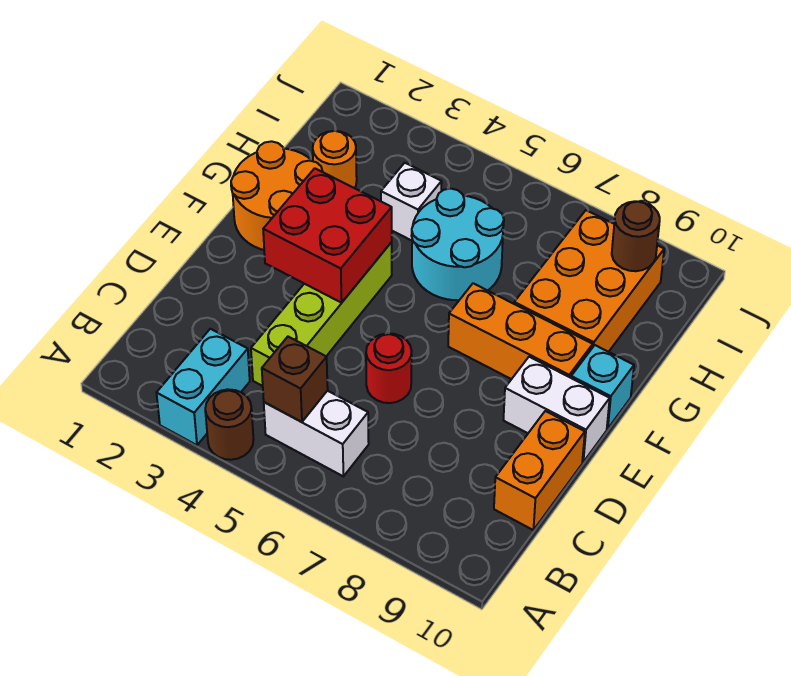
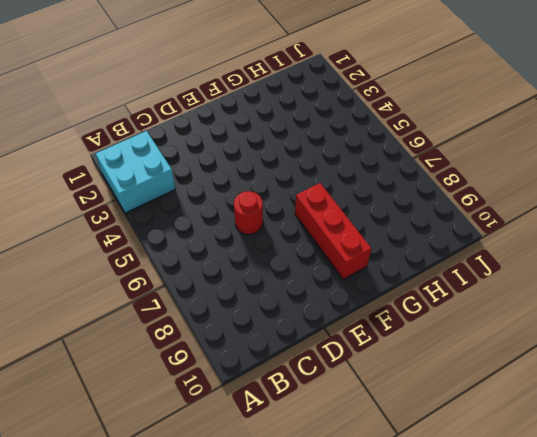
cyan brick A2:B3 level 1 -> cyan brick A3:B3 level 1
red brick F7:F9 level 1 -> orange brick F7:F9 level 1
none -> brown round brick A4 level 1
none -> white brick B5:B6 level 1
none -> lime brick C4:F4 level 1

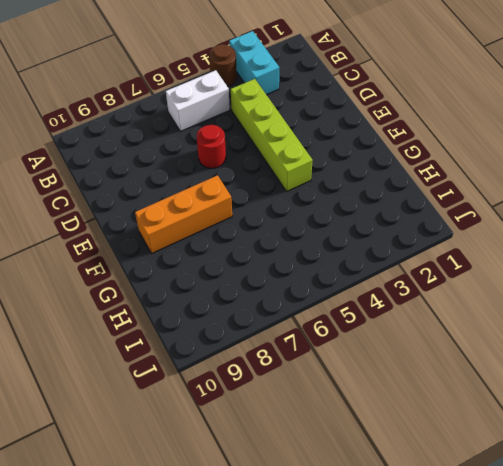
none -> orange brick C10:D10 level 1
none -> white brick E9:E10 level 1
none -> orange round brick F1:G2 level 1

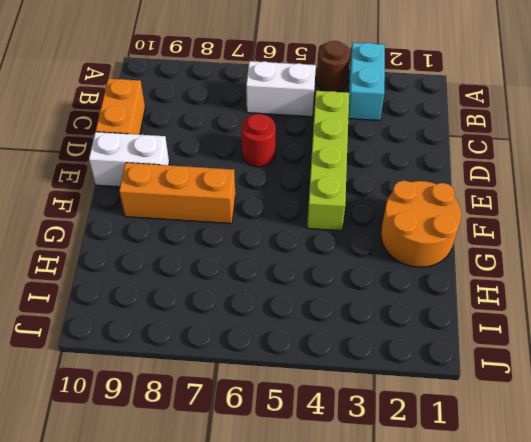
none -> cyan brick F10 level 1
none -> cyan round brick G5:H6 level 1
none -> orange brick G8:I9 level 1

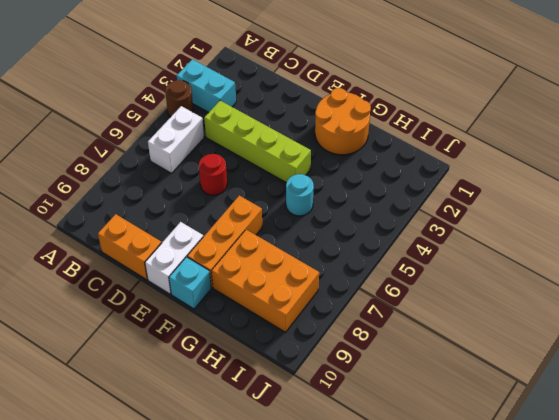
cyan round brick G5 level 1 -> cyan round brick G5:H6 level 1
none -> orange round brick H2 level 1
none -> white brick H4 level 1
none -> brown brick B5 level 2

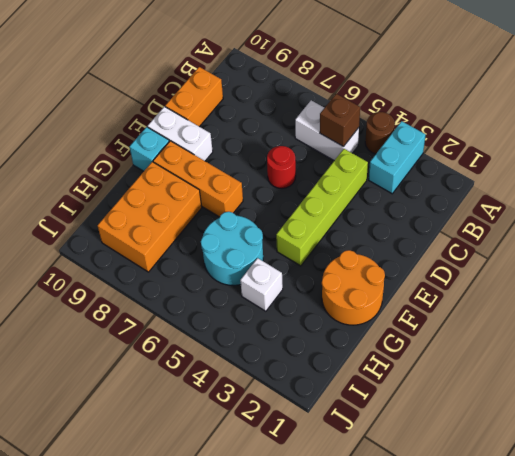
none -> orange round brick H2 level 1
none -> red brick E3:F4 level 2
none -> brown round brick I9 level 2

